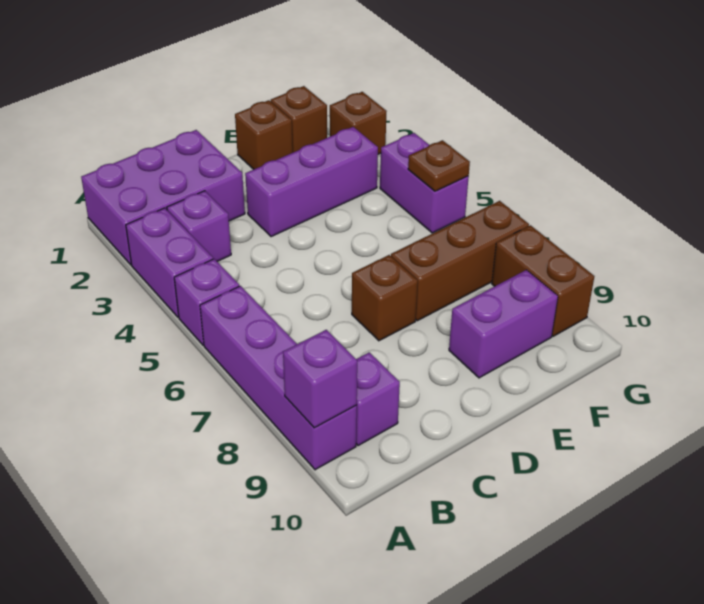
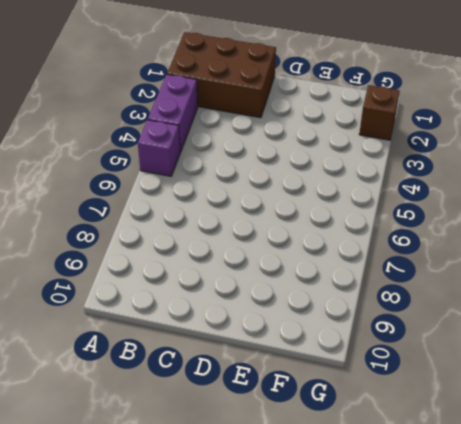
brown brick A1:C2 level 1 -> purple brick A1:C2 level 1
none -> purple brick A6:A9 level 1
none -> purple brick B3 level 1
none -> purple brick B9 level 1

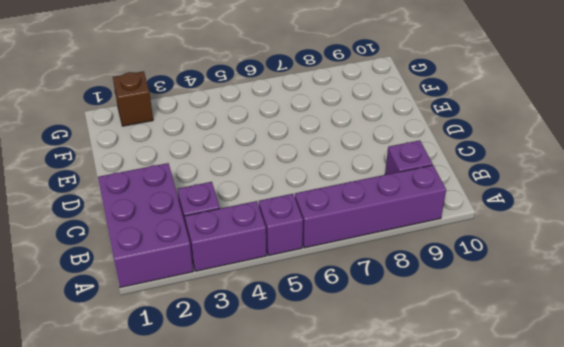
none -> purple brick D3:F3 level 1
none -> brown brick D7 level 1
none -> brown brick E1 level 1

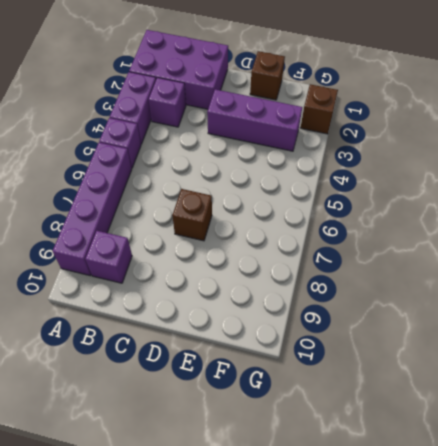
none -> brown brick E7:G7 level 1
none -> purple brick E9:F9 level 1
none -> brown brick F1 level 1

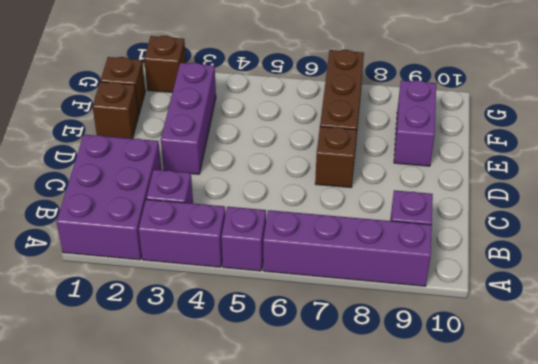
none -> purple brick G4:G5 level 1
none -> brown brick G8:G9 level 1
none -> purple brick A9 level 2

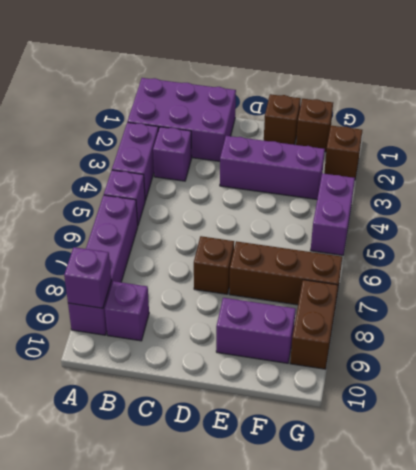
none -> brown plate G5 level 2

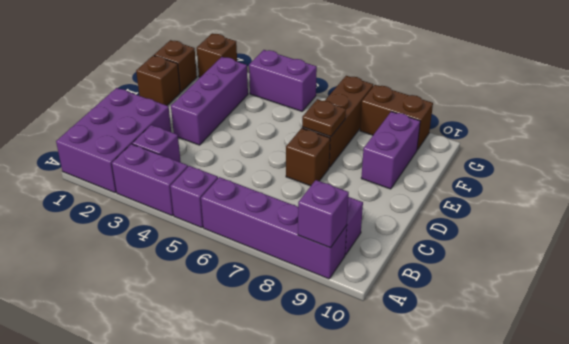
brown plate E7 level 2 -> brown plate G5 level 2

